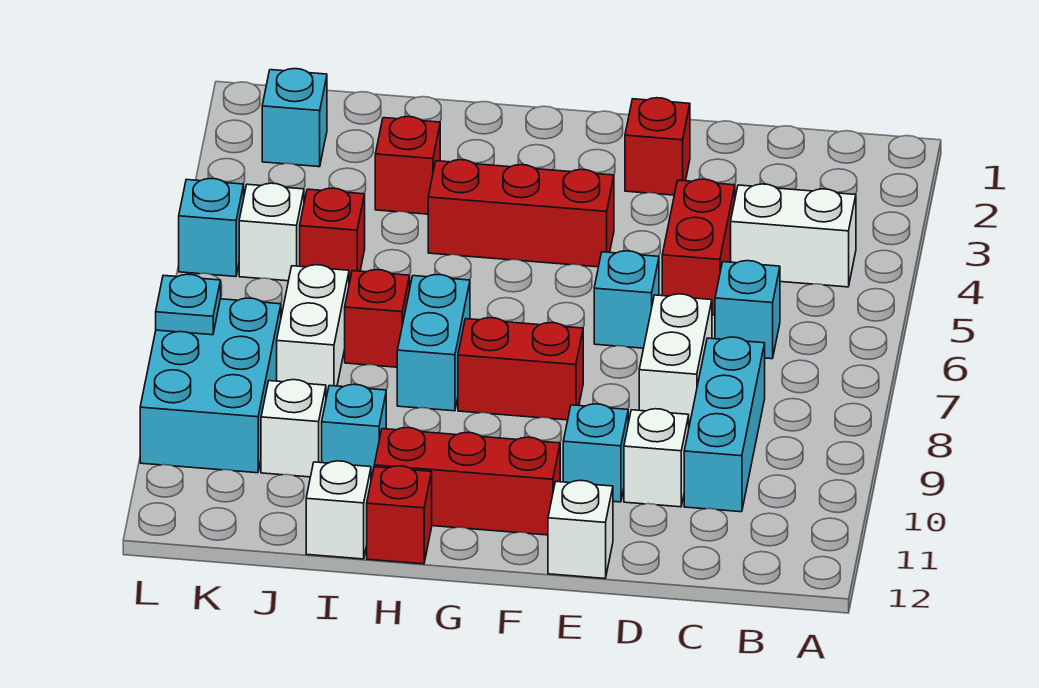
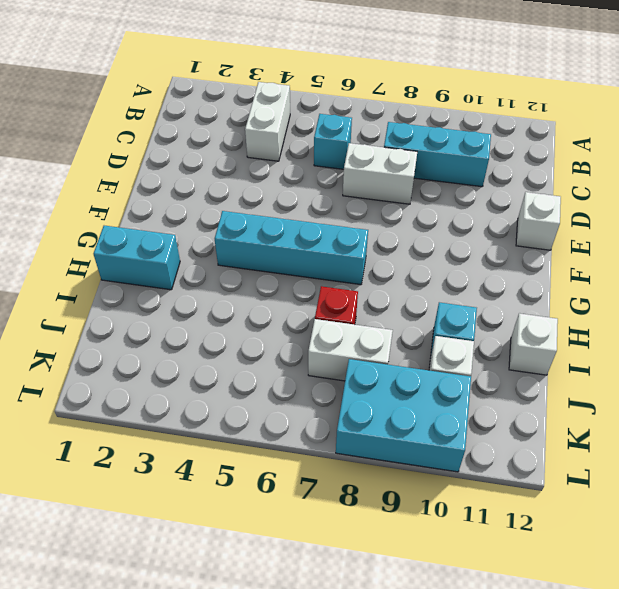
cyan brick G4:G7 level 1 -> red brick F4:H4 level 1
cyan brick H1:H2 level 1 -> cyan brick H7:H8 level 1
none -> red brick D4:D5 level 1
none -> white brick D10 level 1
none -> red brick E2 level 1

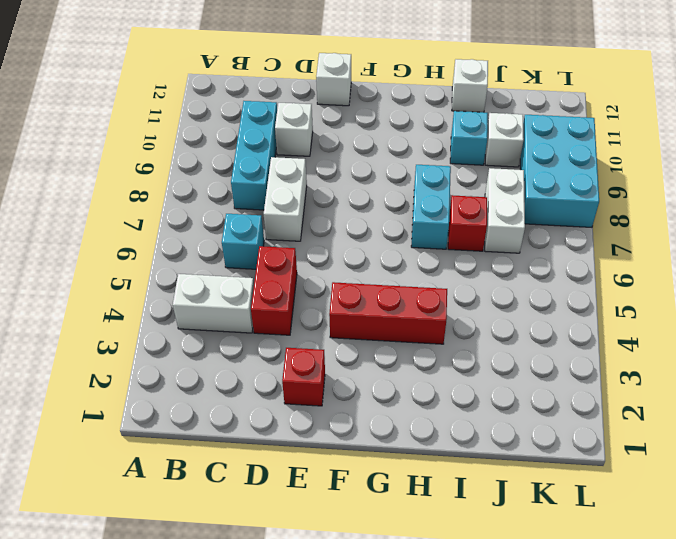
none -> cyan brick E6 level 1
none -> cyan brick E10 level 1
none -> red brick F8:G8 level 1

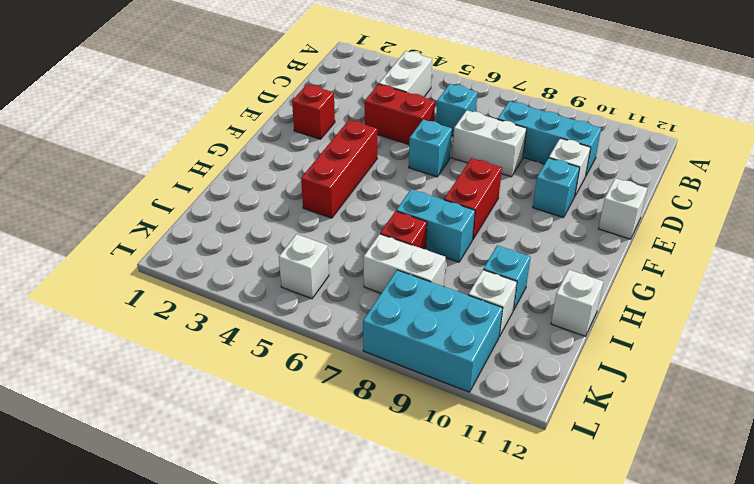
none -> red brick F11:H11 level 1
none -> red brick H12 level 1
none -> red brick I3 level 1

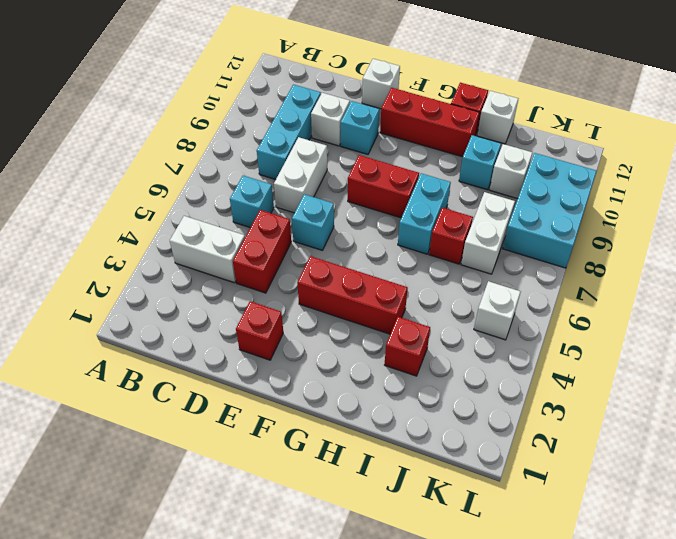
none -> red brick J5 level 1
none -> cyan brick K2 level 1
none -> cyan brick L5 level 1

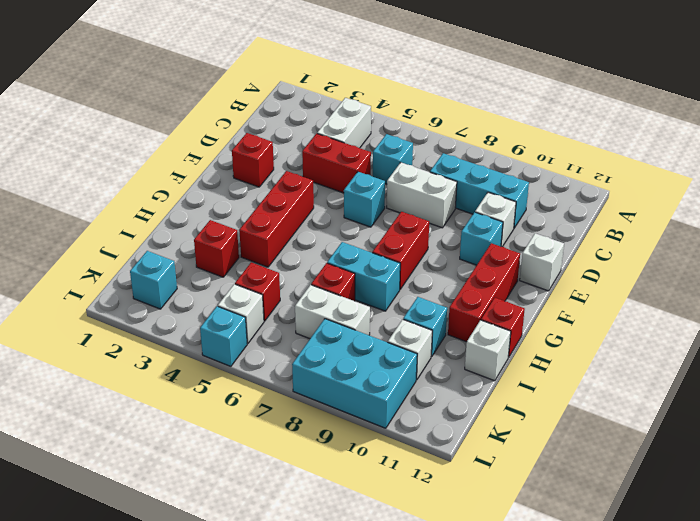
none -> cyan plate L8 level 2

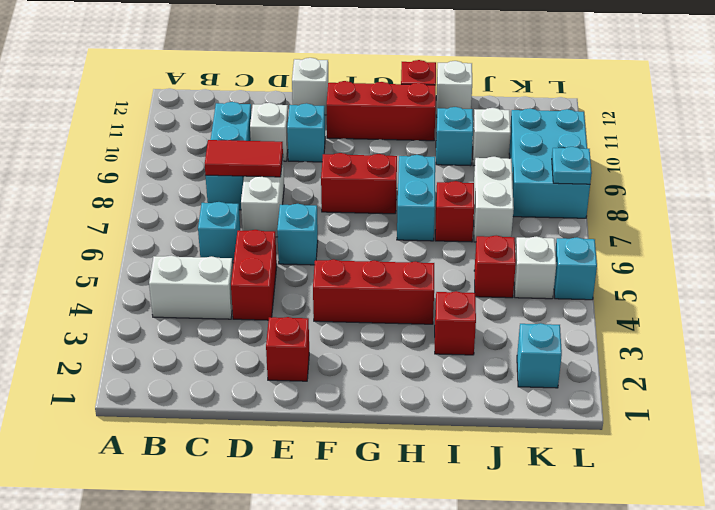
red tile C8:D8 level 2 -> none

